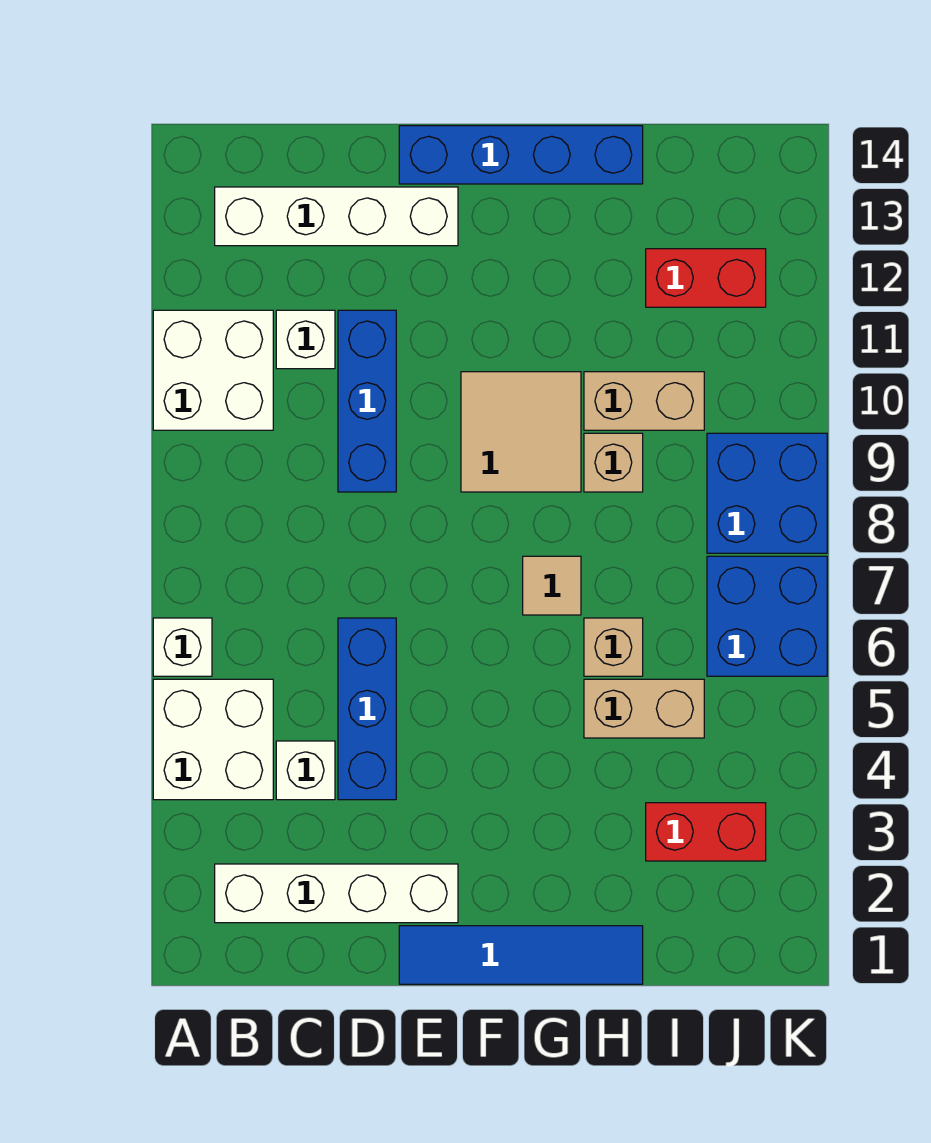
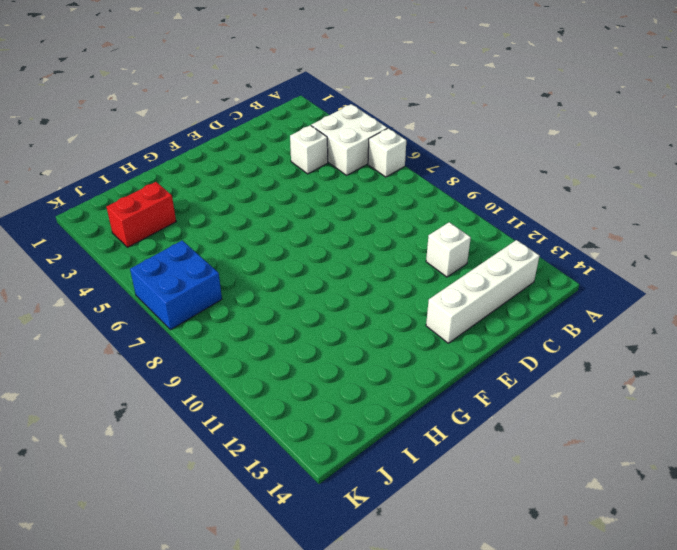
none -> white brick A10:B11 level 1
none -> white brick B2:E2 level 1
none -> blue brick D4:D6 level 1

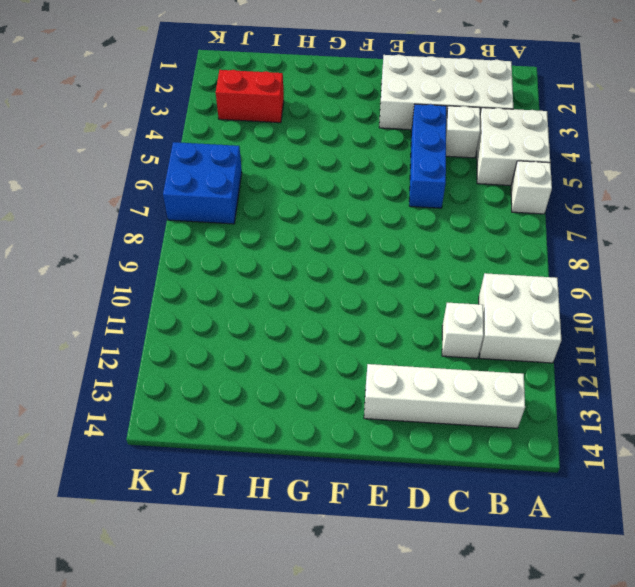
white brick B2:E3 level 1 -> white brick B2:E2 level 1
none -> blue brick D9:D11 level 1
none -> blue tile E1:H1 level 1
none -> blue brick E14:H14 level 1

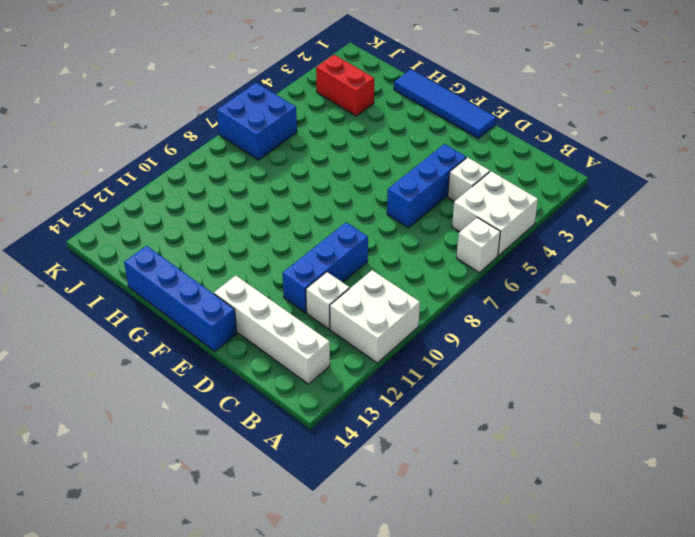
none -> white brick B2:E2 level 1
none -> tan tile F9:G10 level 1
none -> tan tile G7 level 1

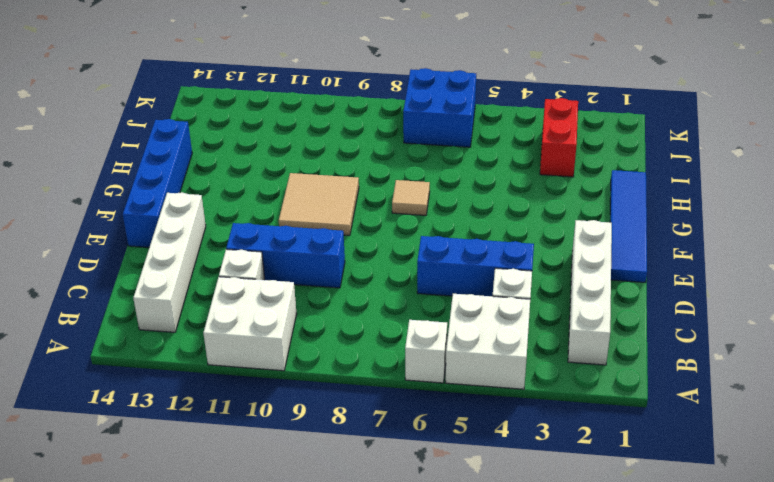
none -> tan brick H5:I5 level 1
none -> tan brick H6 level 1
none -> tan brick H9 level 1

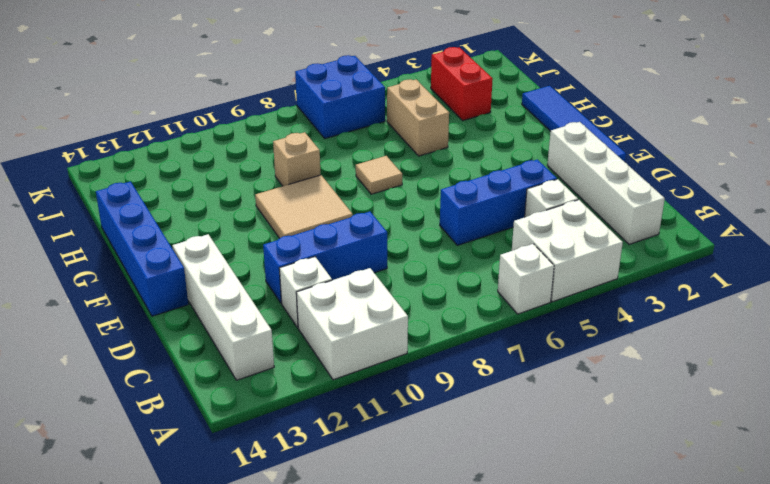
none -> tan brick H6 level 1
none -> tan brick H10:I10 level 1
none -> red brick I12:J12 level 1

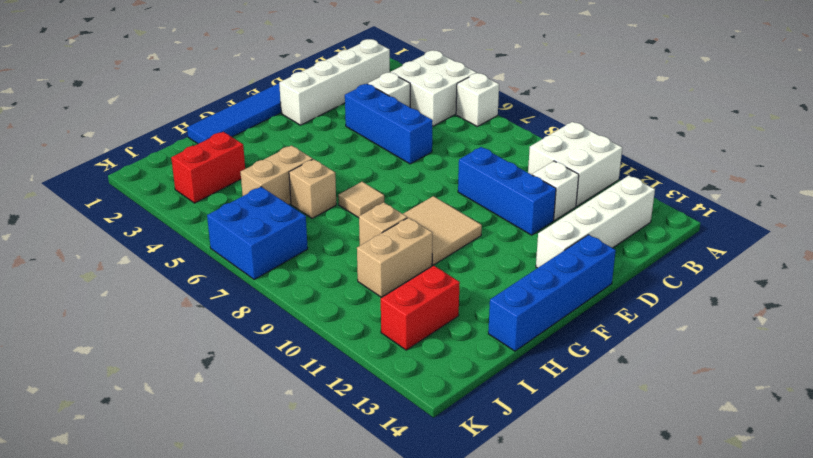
none -> blue brick J8:K9 level 1

